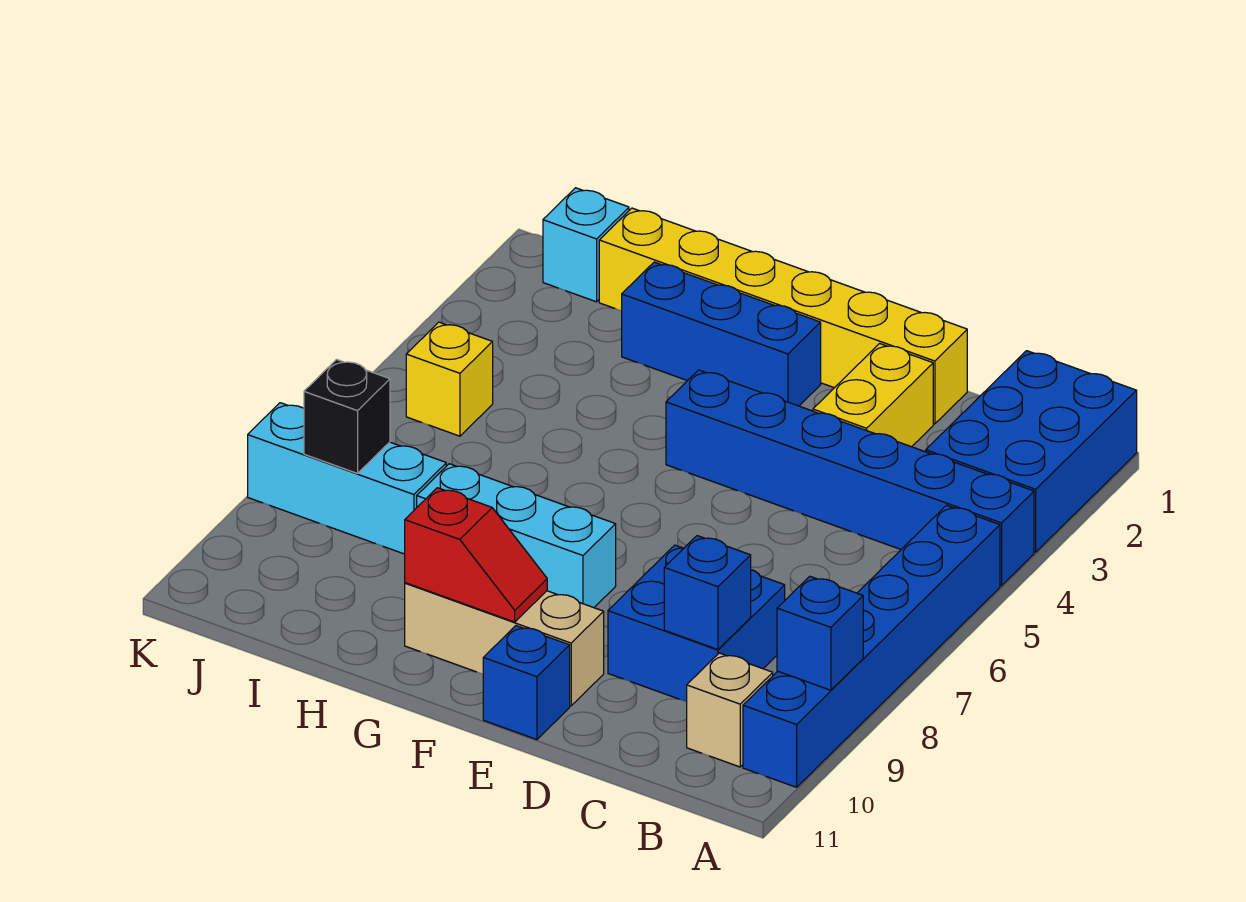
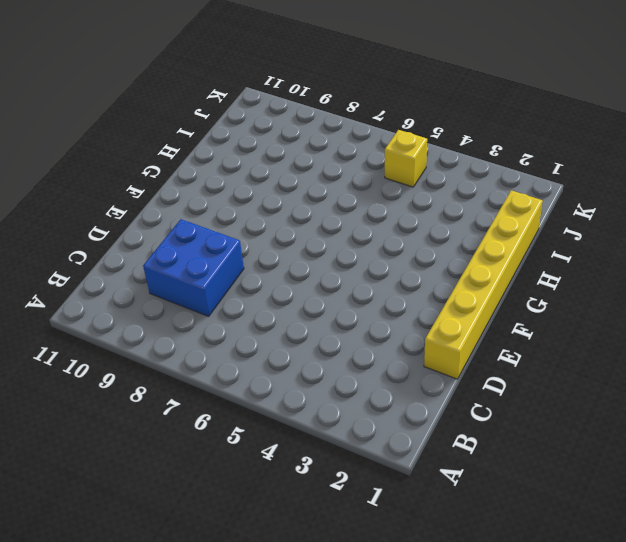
none -> blue brick A1:B3 level 1
none -> blue brick A4:F4 level 1
none -> blue brick A5:A10 level 1

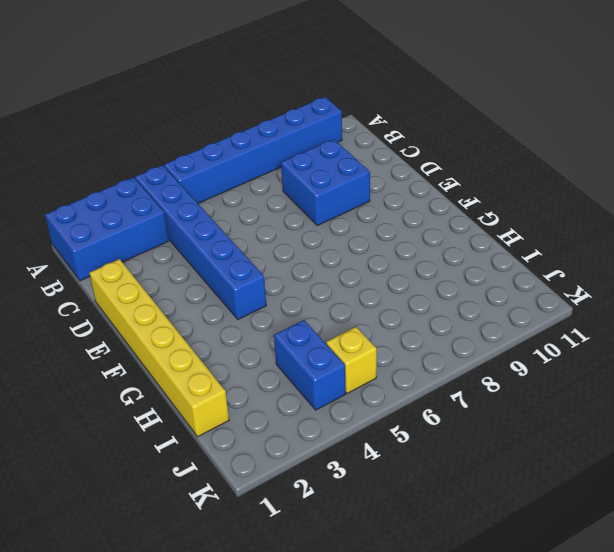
blue brick I4:J4 level 1 -> none
none -> tan brick B10 level 1
none -> yellow brick D2:D3 level 1
none -> tan brick E10:G10 level 1

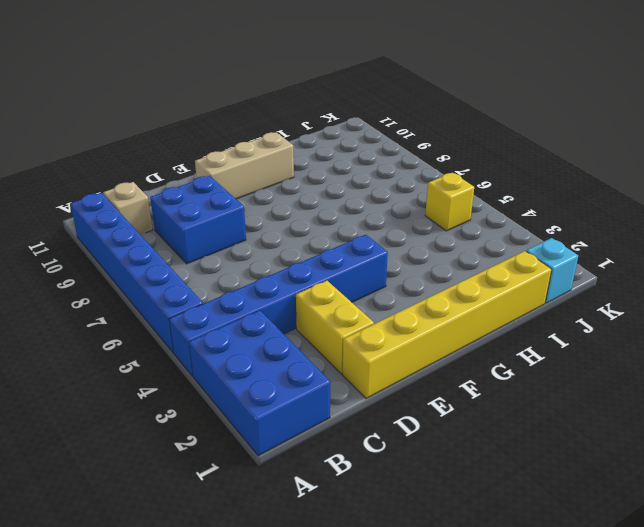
none -> blue brick E11 level 1
none -> blue brick F2:H2 level 1
none -> cyan brick F8:H8 level 1

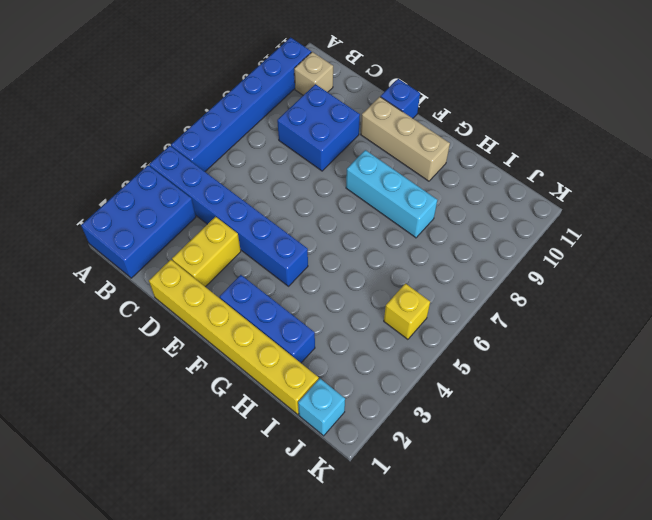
none -> cyan brick I8:K8 level 1
none -> blue brick A9 level 2
none -> blue brick C9 level 2

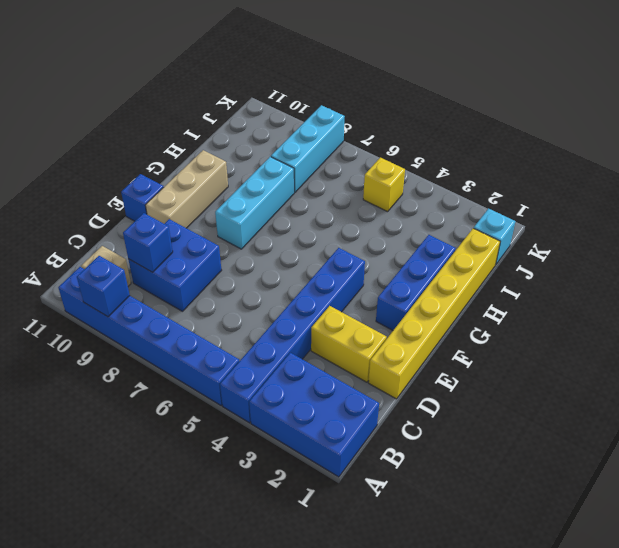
none -> red slope F10:G10 level 2 top G
none -> black brick J8 level 2

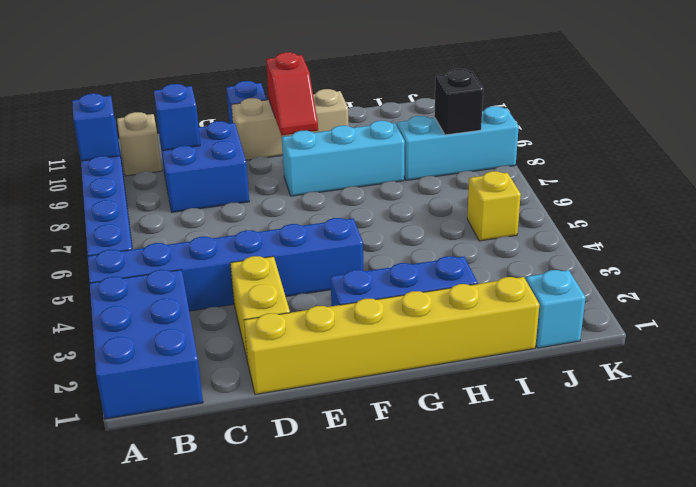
red slope F9:F10 level 2 top 10 -> red slope F10:G10 level 2 top G

